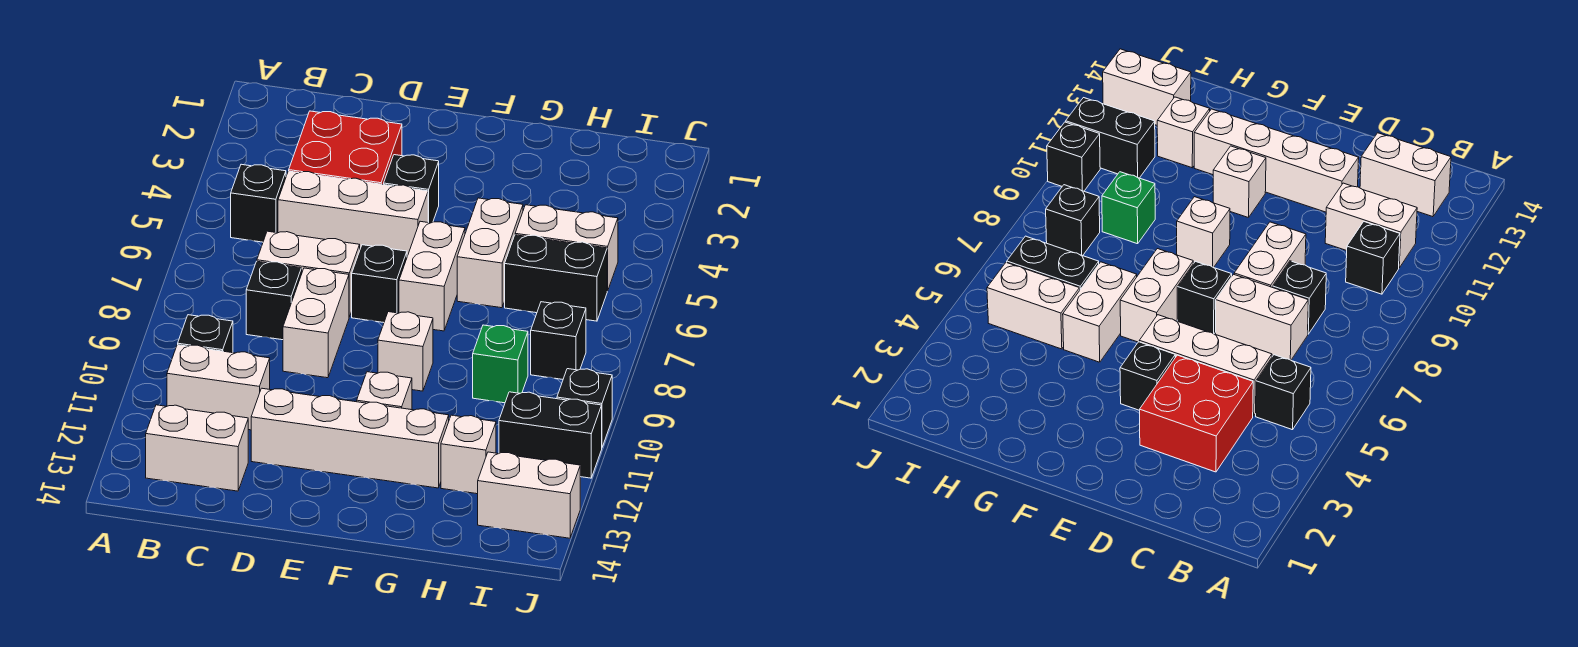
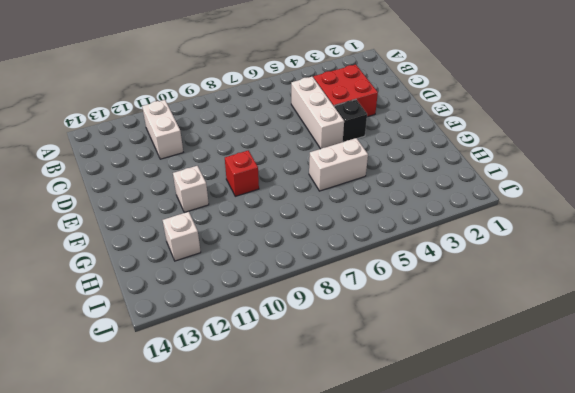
red brick F9 level 1 -> white brick F9 level 1
none -> black brick B5 level 1
none -> black brick B10 level 1
none -> white brick B13:C13 level 1

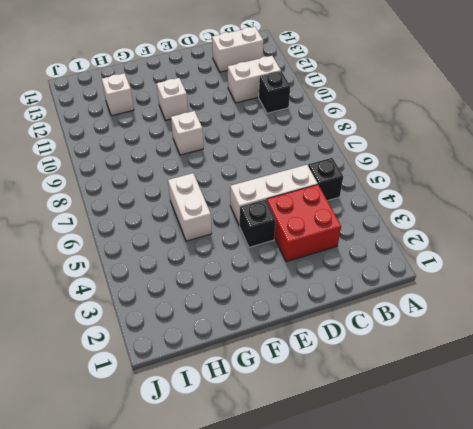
none -> white brick C7:D7 level 1
none -> black brick C8 level 1
none -> white brick D8:D9 level 1

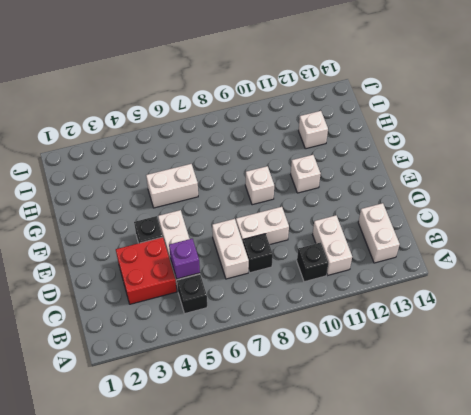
purple brick C5 level 2 -> none
none -> white brick D12:G12 level 1
none -> black brick E7 level 1
none -> white brick F6:F7 level 1

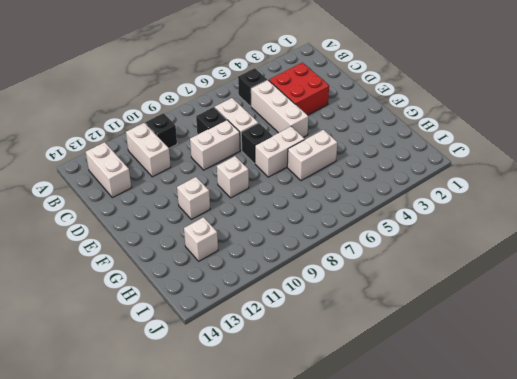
none -> white brick D12:G12 level 1
none -> black brick E4 level 1
none -> white brick H5:I5 level 1

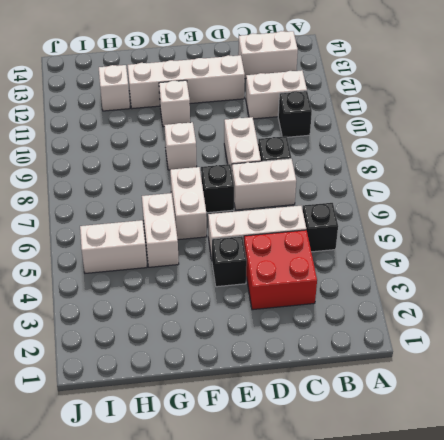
none -> black brick H6:I6 level 1
none -> green brick H9 level 1
none -> black brick I8 level 1

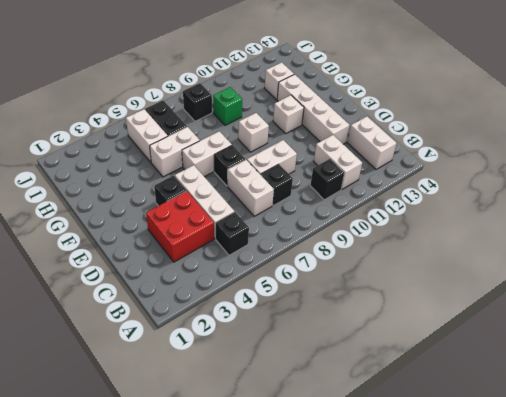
none -> black brick I11:J11 level 1
none -> white brick I13:J13 level 1
none -> black brick J10 level 1

